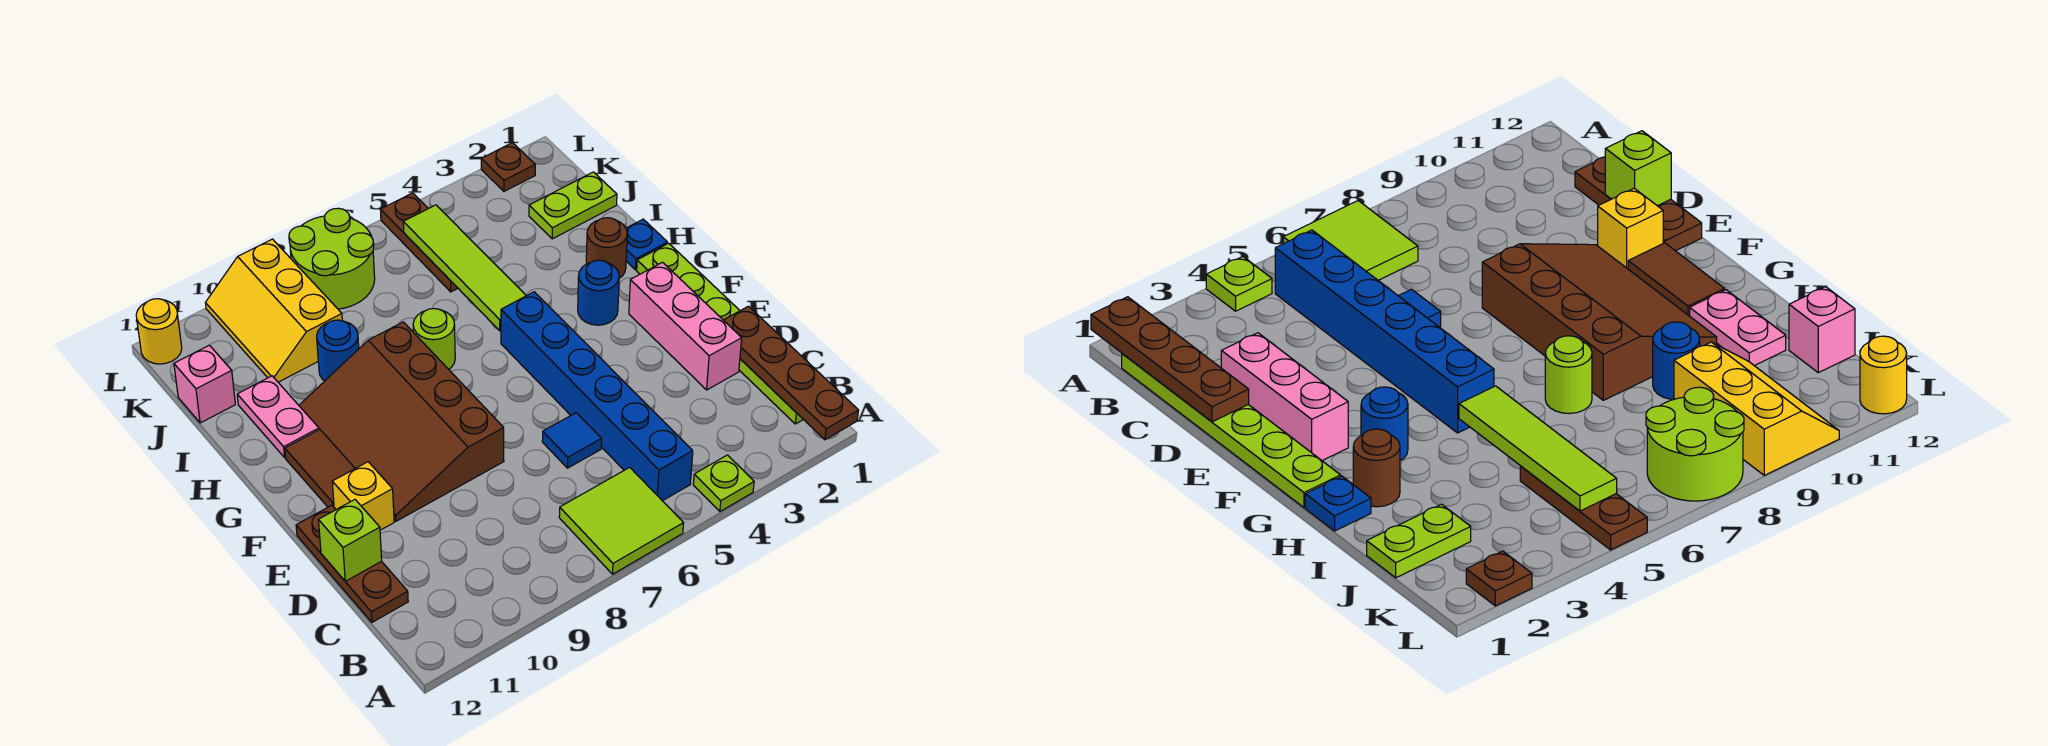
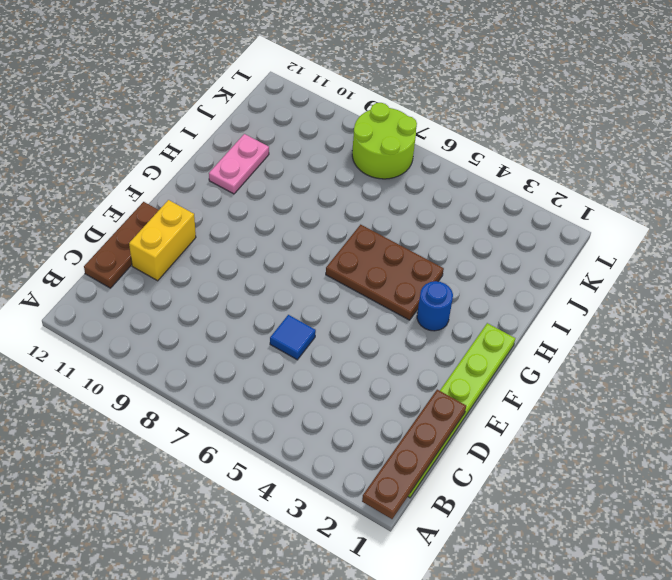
yellow brick D11:E11 level 1 -> yellow brick E11 level 1
brown plate G4:H6 level 1 -> blue brick B5:G5 level 1
none -> lime plate A4 level 1
none -> lime tile A6:B7 level 1
none -> pink brick D2:F2 level 1

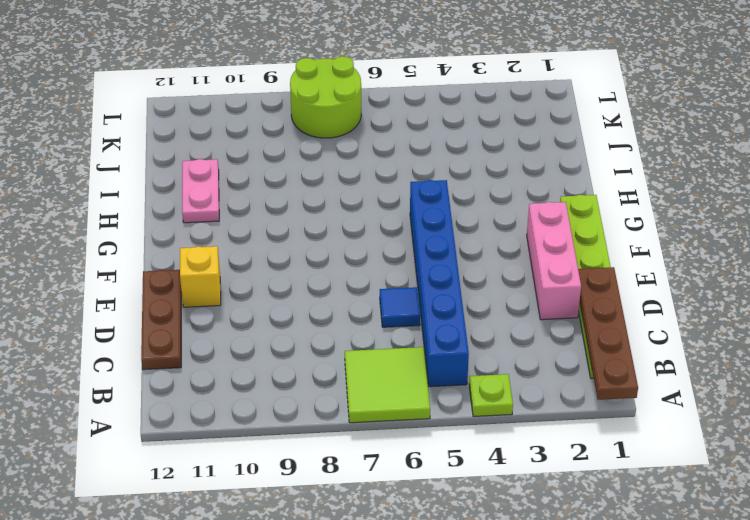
none -> brown slope E8:H10 level 1 top 8
none -> brown tile F11:G11 level 1
none -> blue round brick G3 level 1

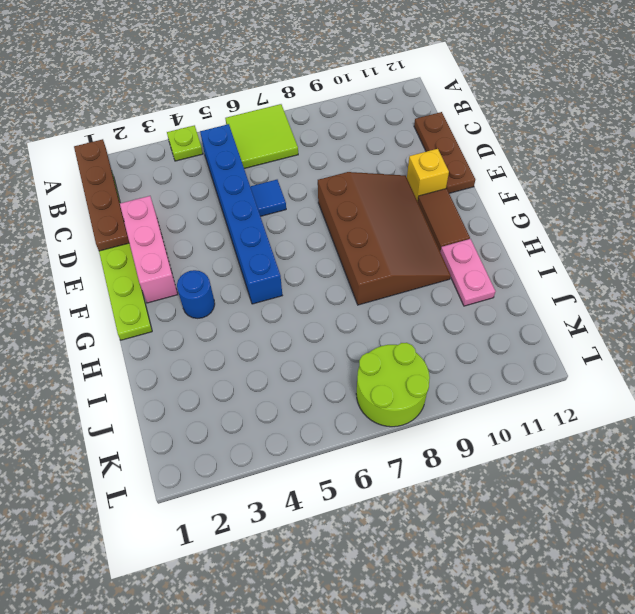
none -> blue plate H1 level 1
none -> brown round brick H2 level 1
none -> lime round brick H7 level 1

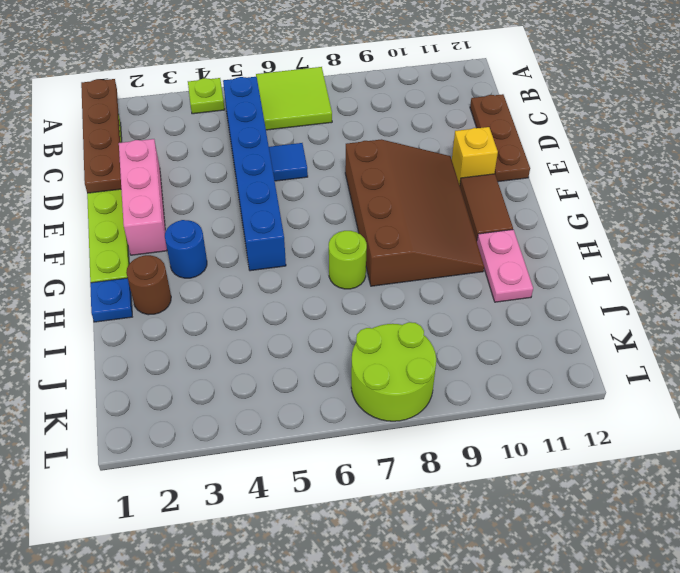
none -> blue round brick I9 level 1
none -> lime plate J1:J2 level 1
none -> brown plate J5:L5 level 1

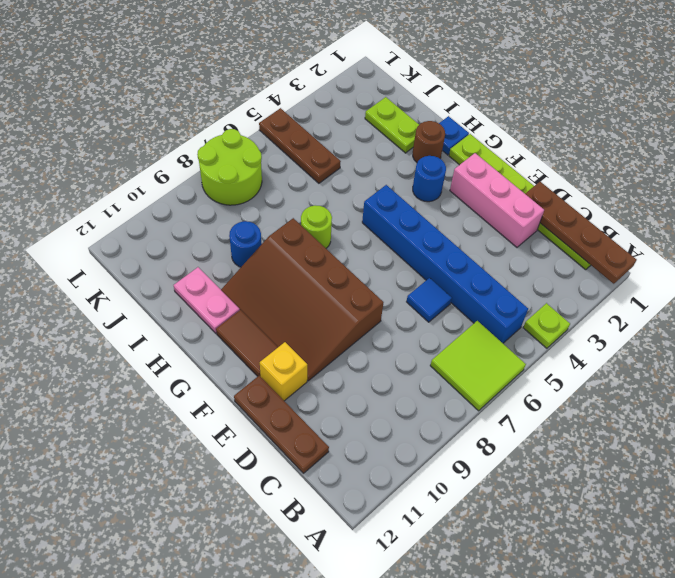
lime plate I2:J2 level 1 -> lime plate J1:J2 level 1
none -> yellow slope J9:L10 level 1 top 9
none -> pink brick J12 level 1
none -> brown plate L2 level 1

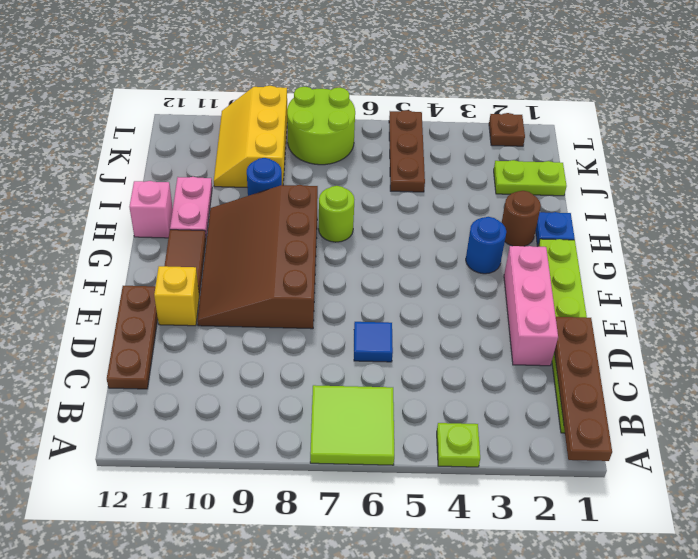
pink brick H12 level 1 -> pink brick J12 level 1
none -> blue brick B5:G5 level 1
none -> yellow round brick L12 level 1
none -> lime brick D12 level 2

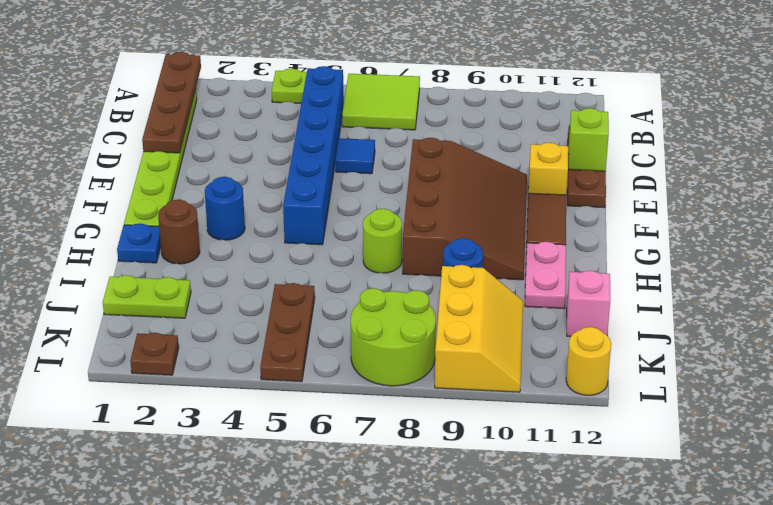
none -> pink brick D2:F2 level 1
none -> lime tile H5:K5 level 2

